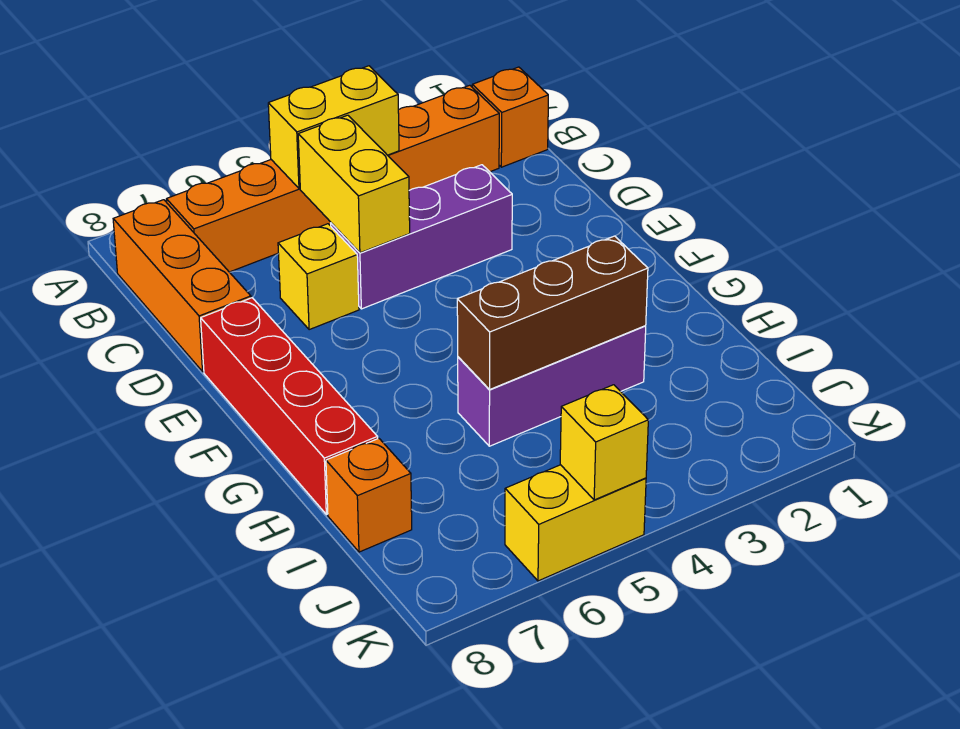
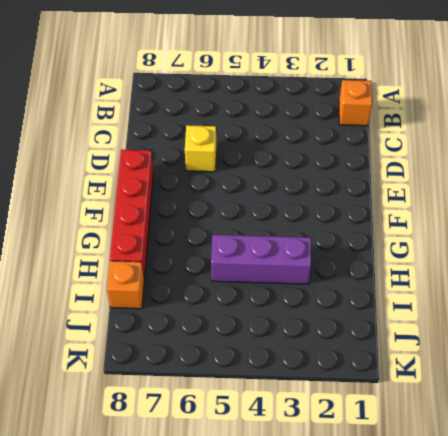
none -> orange brick B2:B7 level 1
none -> orange brick B8:D8 level 1
none -> purple brick D3:D5 level 1

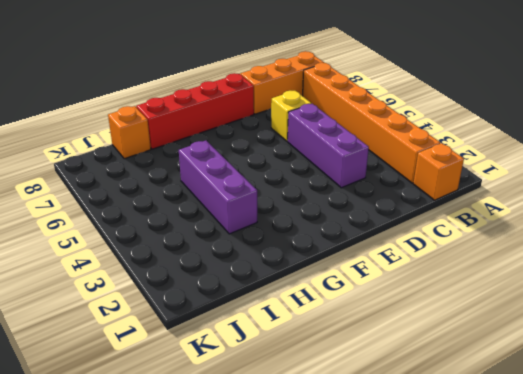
none -> yellow brick K5:K6 level 1
none -> yellow brick B4:B5 level 2
none -> yellow brick C5:D5 level 2

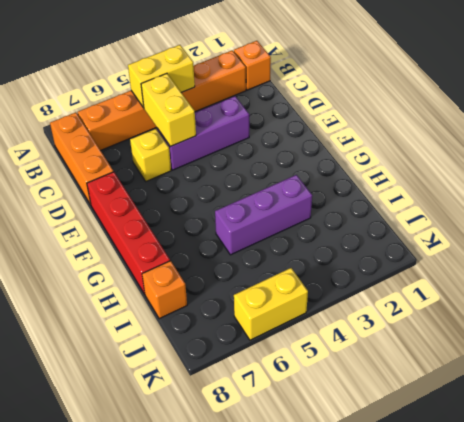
none -> brown brick H3:H5 level 2
none -> yellow brick K5 level 2

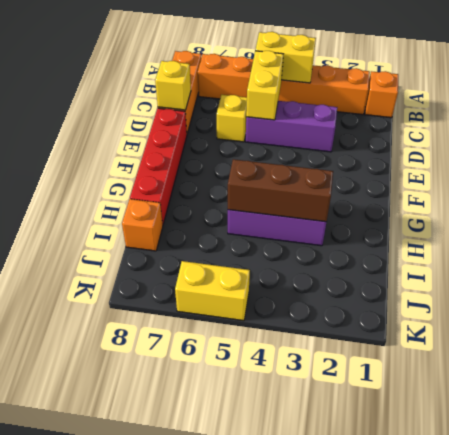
yellow brick D8 level 2 -> yellow brick K5 level 2

